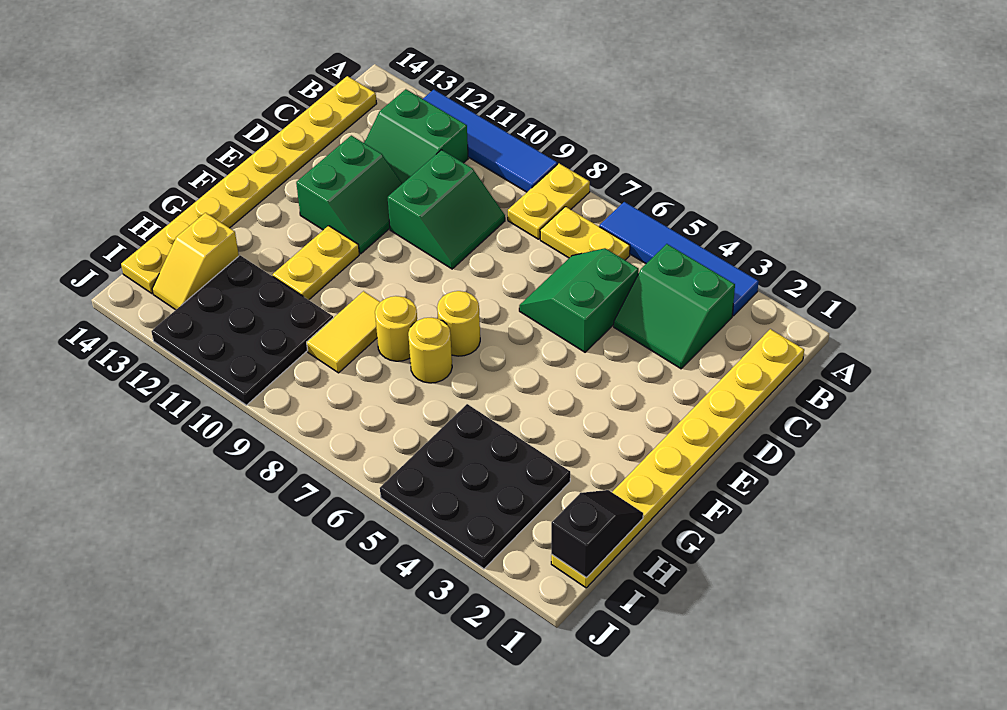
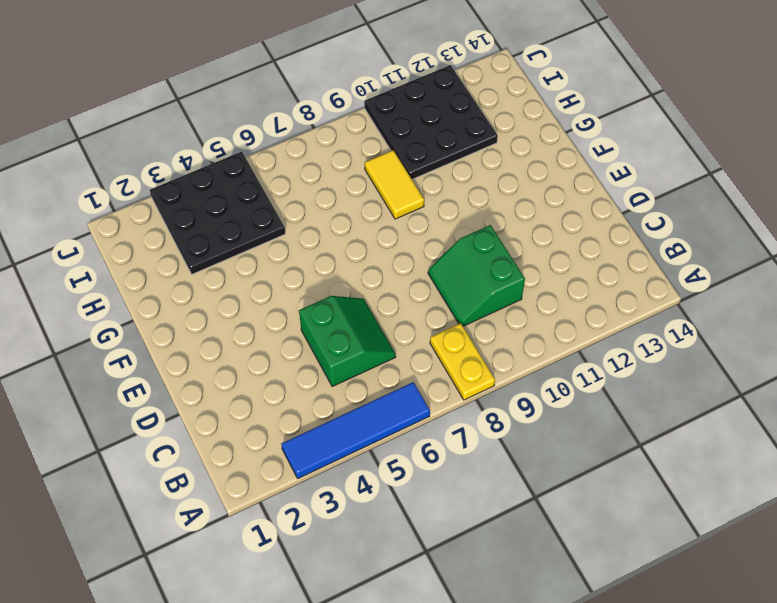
none -> blue tile A9:A12 level 1
none -> yellow plate B1:I1 level 1
none -> green slope B3:C4 level 1 top B

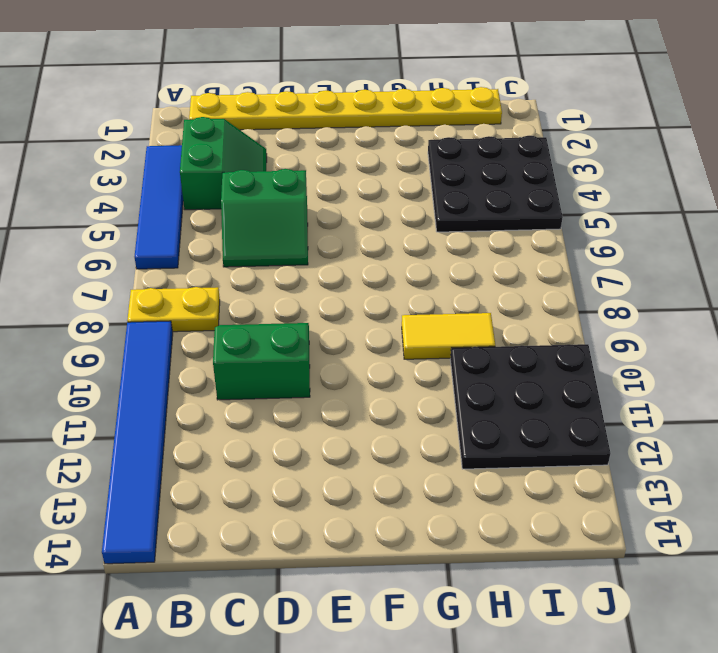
blue tile A9:A14 level 1 -> blue tile A9:A12 level 1
none -> yellow plate B6:B7 level 1
none -> green slope B11:C12 level 1 top B
none -> yellow plate B14:I14 level 1

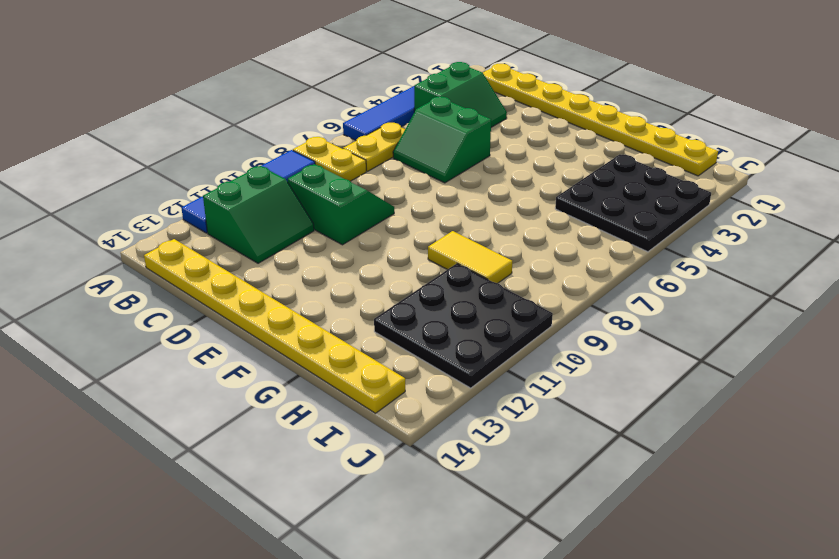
none -> green slope D11:E12 level 1 top 12
none -> yellow round brick F7 level 1
none -> yellow plate F11:G11 level 1

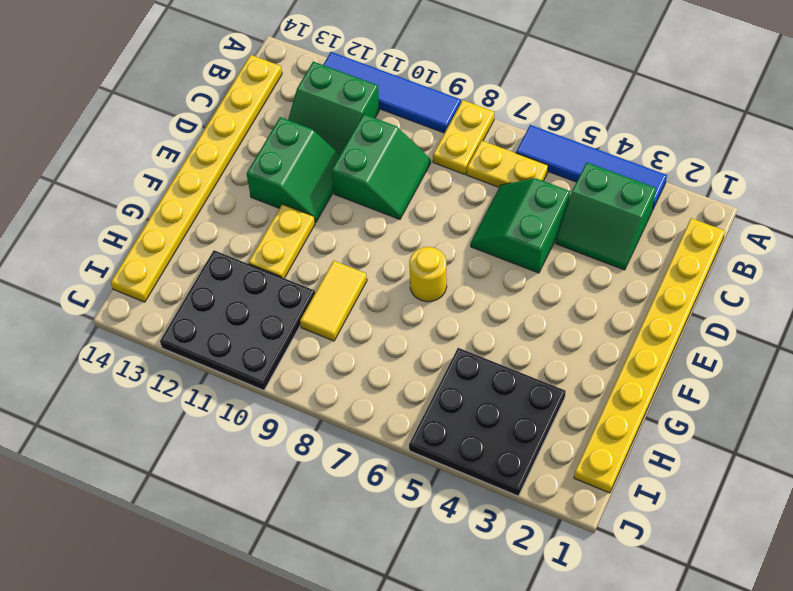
none -> yellow round brick G7 level 1
none -> yellow round brick G8 level 1
none -> yellow slope H13:I13 level 1 top H

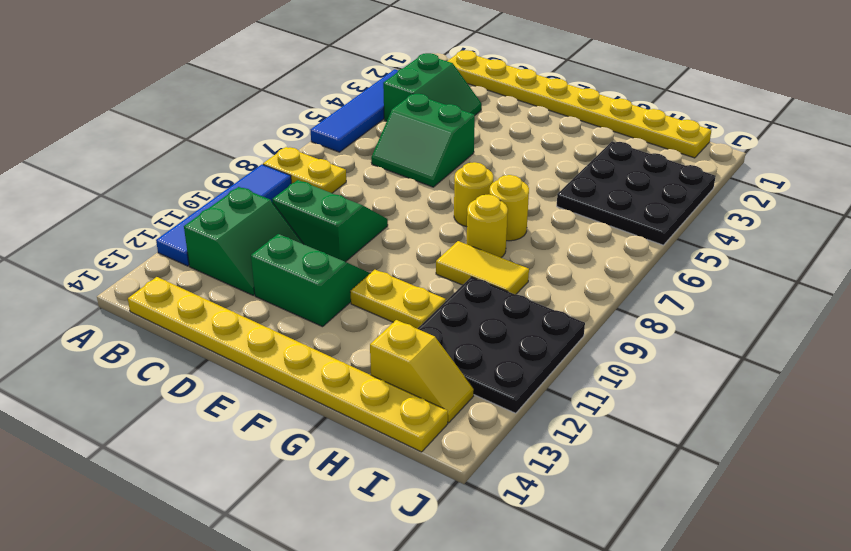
none -> yellow plate B6:B7 level 1
none -> black slope H1:I1 level 2 top I

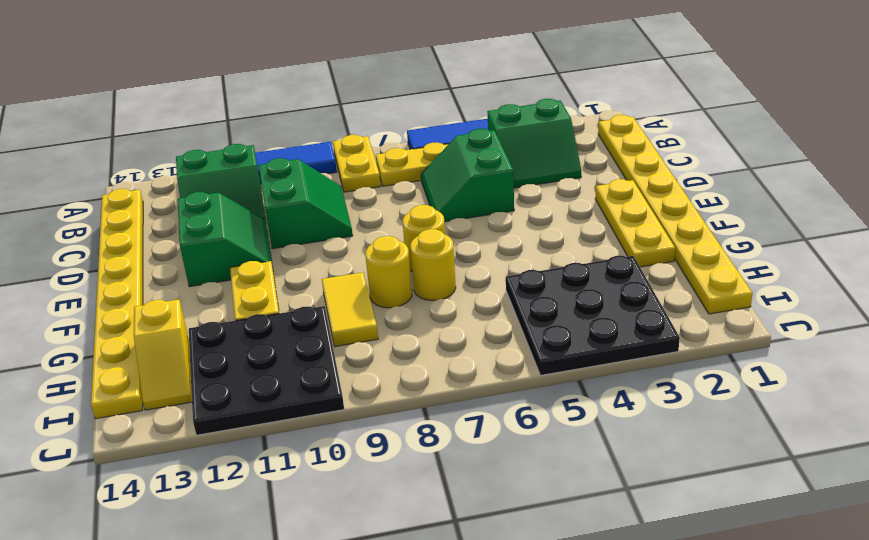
yellow plate E2:G2 level 1 -> none
none -> black slope H1:I1 level 2 top I

